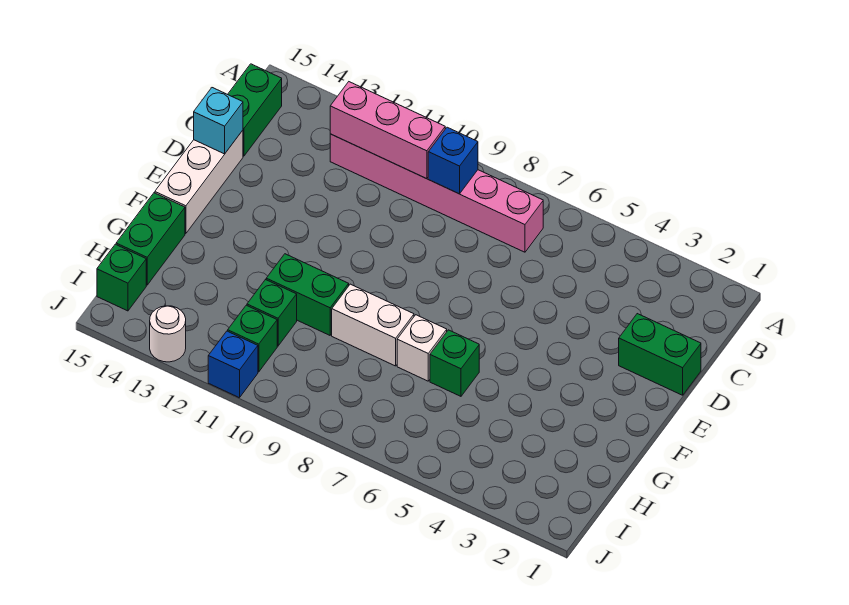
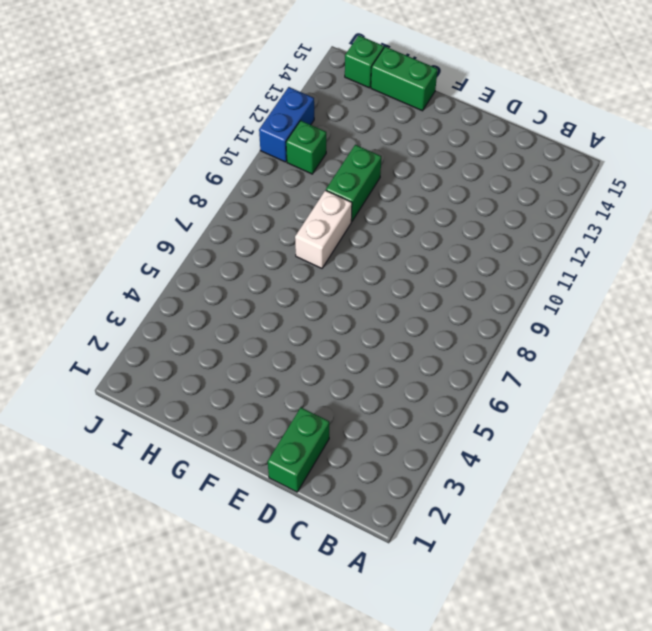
blue brick J11:J12 level 1 -> blue brick J11 level 1
none -> pink brick B7:B12 level 1
none -> green brick B15:C15 level 1
none -> white brick D15:F15 level 1

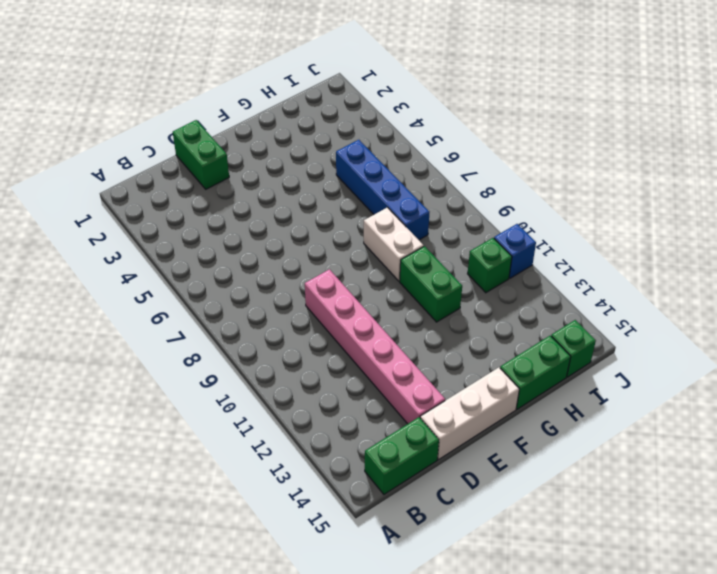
pink brick D9:D14 level 1 -> pink brick B7:B12 level 1
blue brick H5:H8 level 1 -> none
none -> green brick G6 level 1
none -> white brick G7 level 1
none -> green brick H11 level 1

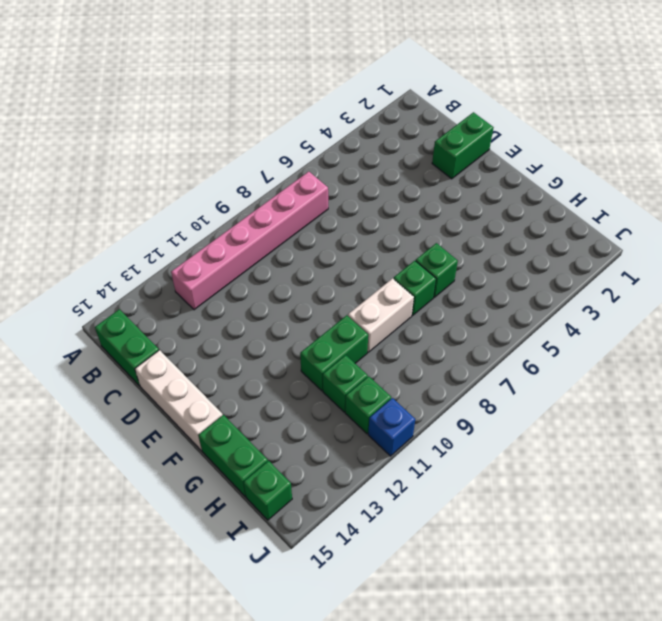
green brick G7 level 1 -> white brick G7 level 1
none -> white round brick J13 level 1
none -> blue brick B9 level 2
none -> pink brick B10:B12 level 2

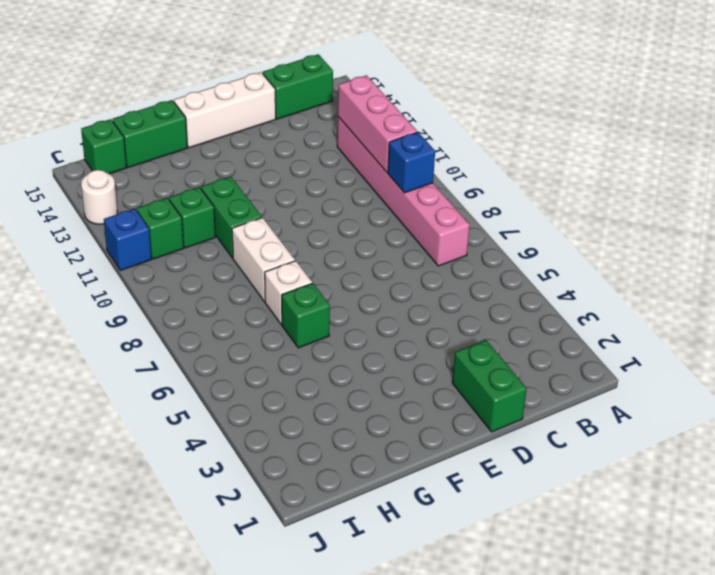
none -> cyan brick D15 level 2

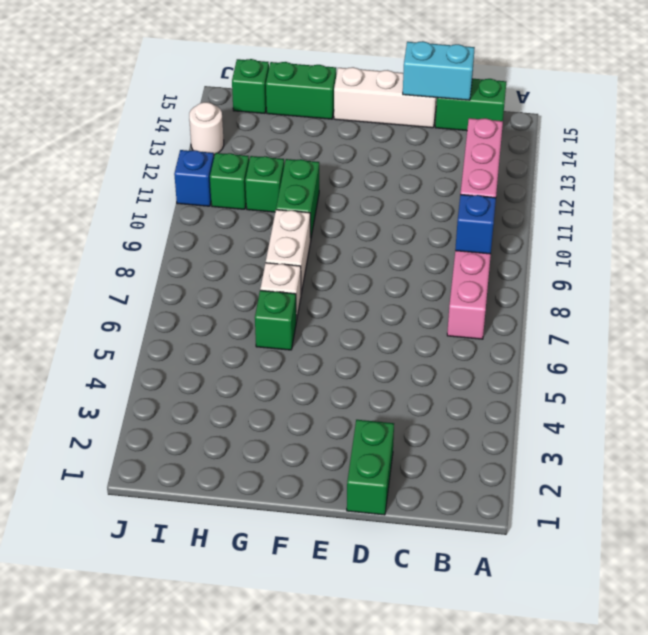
cyan brick C15:D15 level 2 -> cyan brick D15 level 2

